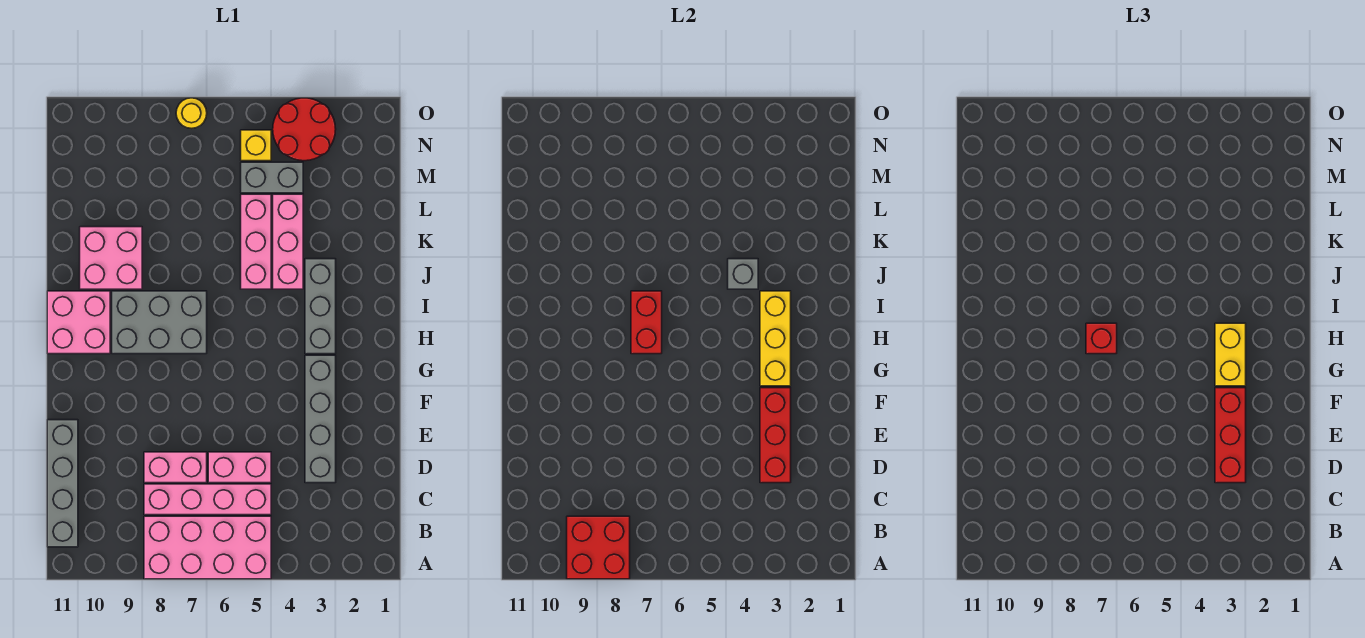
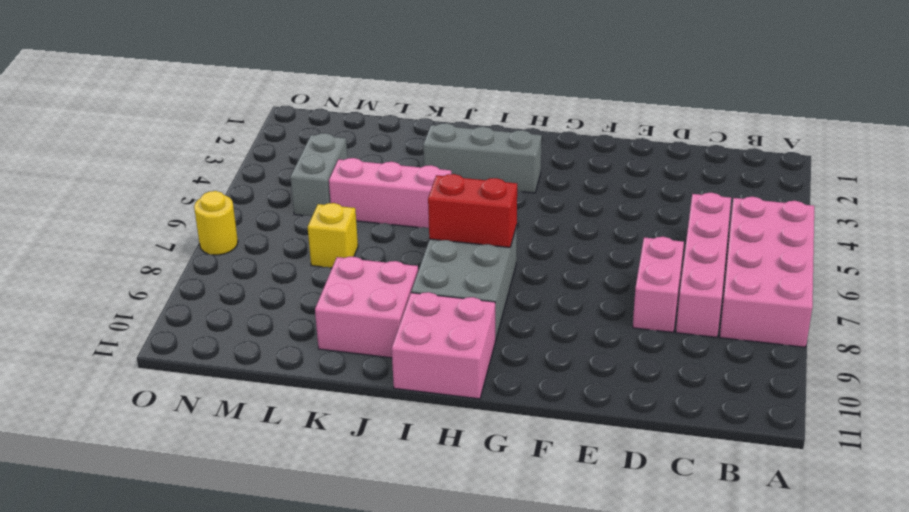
yellow brick L7 level 1 -> yellow brick N5 level 1
none -> grey brick B11:E11 level 1
none -> grey brick D3:G3 level 1
none -> pink brick D5:D6 level 1

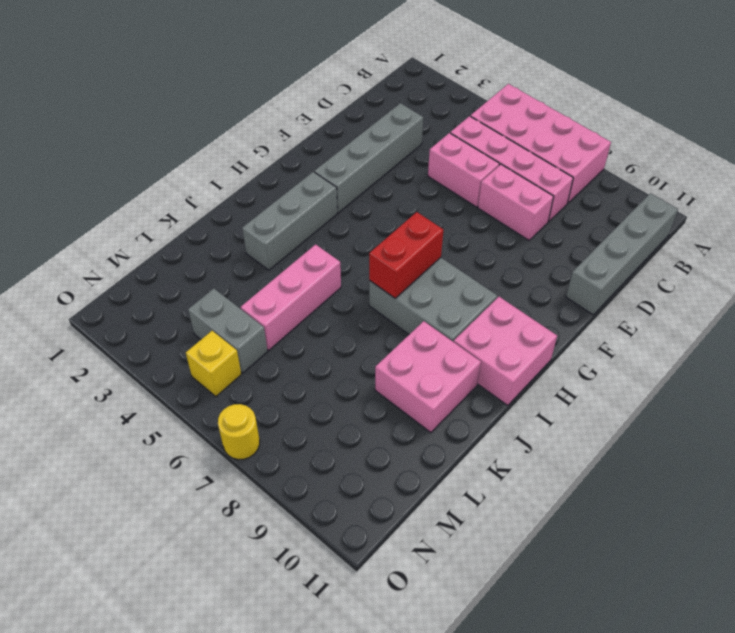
none -> pink brick J4:L4 level 1
none -> red round brick N3:O4 level 1
none -> red brick A8:B9 level 2

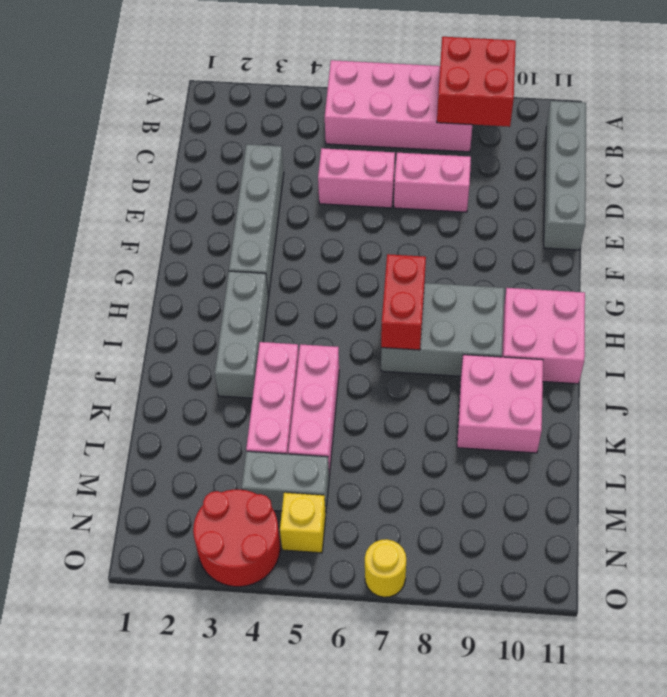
none -> pink brick C5:C8 level 1
none -> red brick D3:F3 level 2
none -> yellow brick G3:I3 level 2

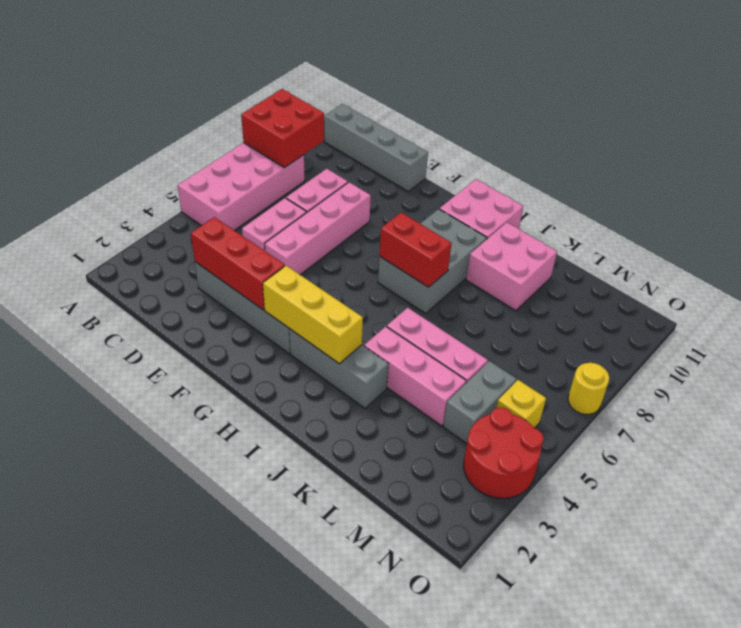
pink brick E5:E8 level 1 -> pink brick C5:C8 level 1
none -> grey brick J4 level 2
none -> red brick D3:F3 level 3
none -> yellow brick G3:H3 level 3

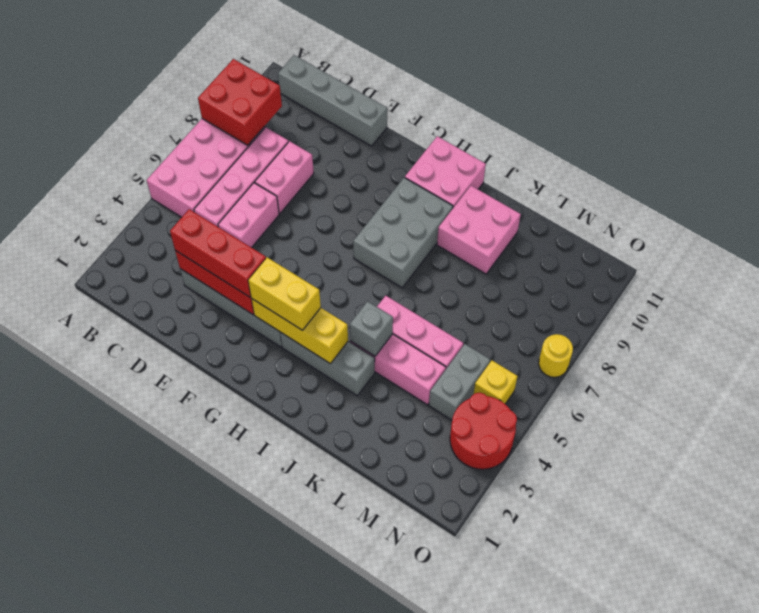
none -> red brick H7:I7 level 2
none -> red brick H7 level 3

